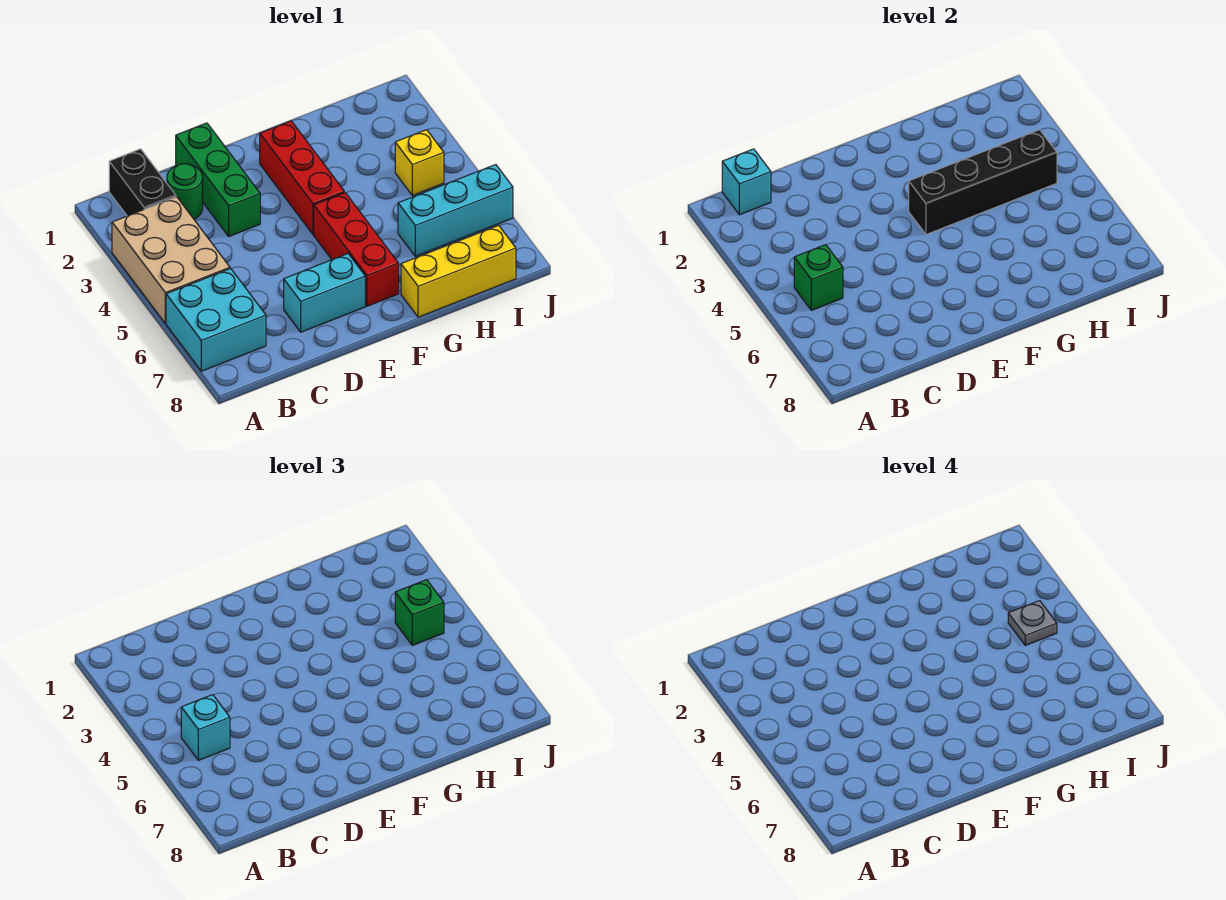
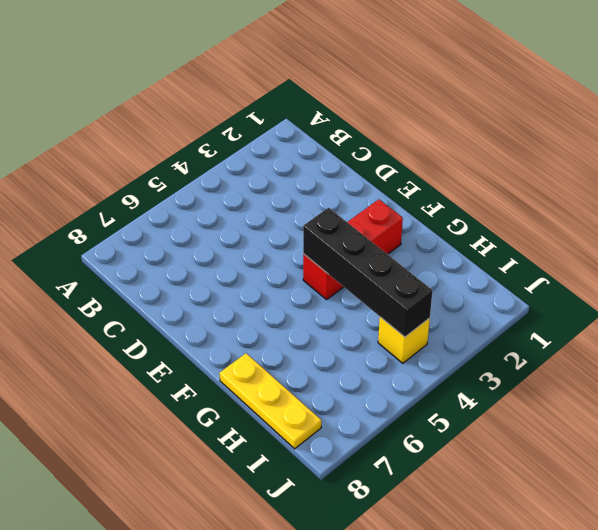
yellow plate G8:I8 level 1 -> yellow brick G8:I8 level 1
none -> tan brick A3:B5 level 1
none -> cyan brick A6:B7 level 1
none -> black brick B1:B2 level 1

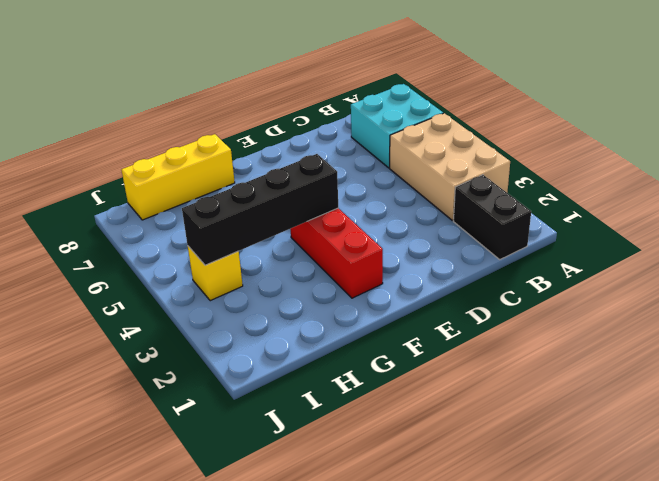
none -> green round brick C2 level 1
none -> green brick D1:D3 level 1
none -> cyan brick D7:E7 level 1

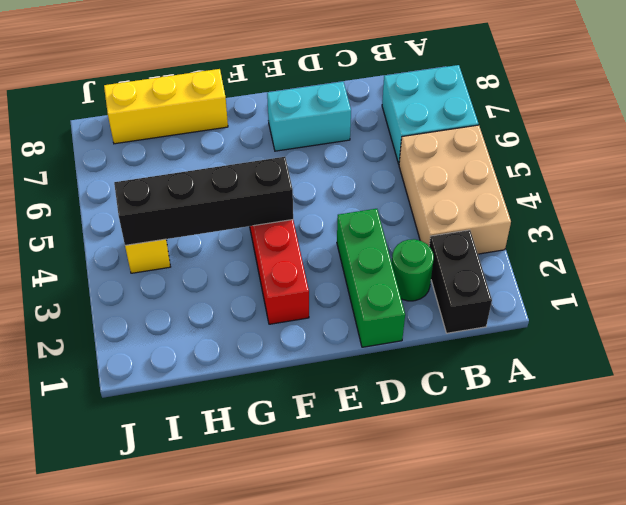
none -> red brick F5:F7 level 1
none -> cyan brick H6:J6 level 1
none -> cyan brick B1 level 2

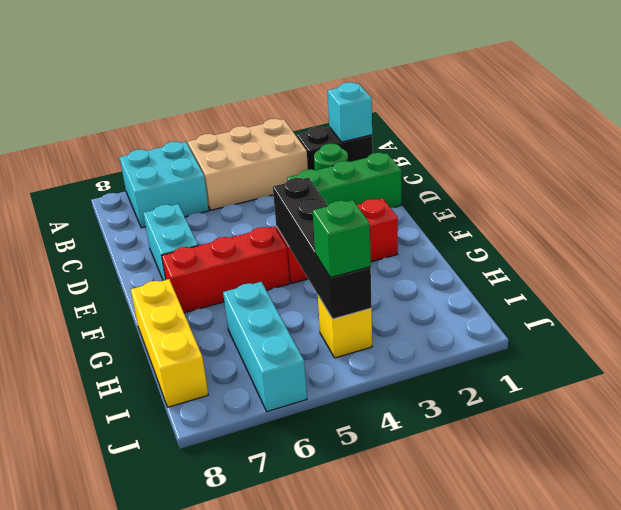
none -> green brick B5 level 2
none -> cyan brick B5 level 3
none -> grey plate I4 level 4

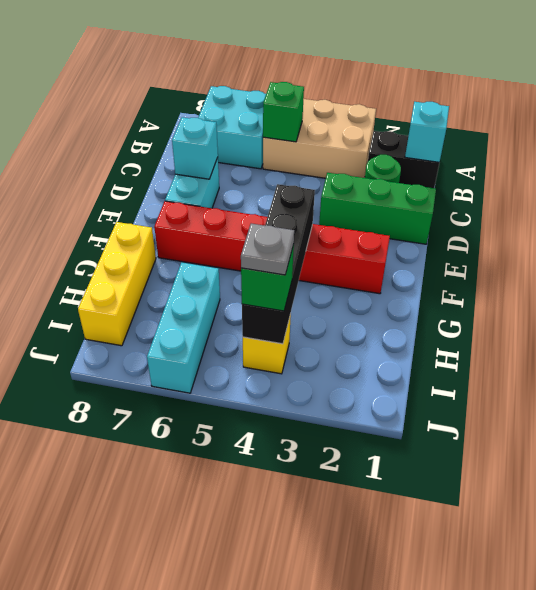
cyan brick D7 level 2 -> cyan brick B5 level 3

